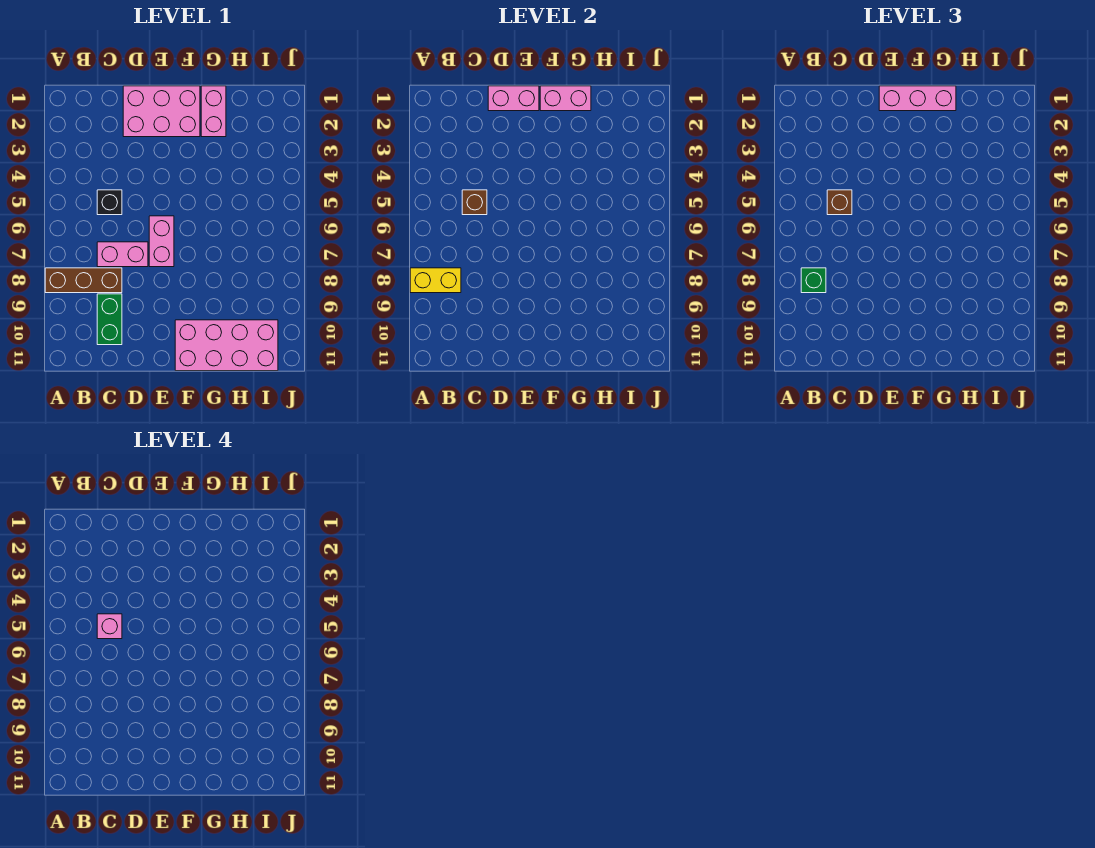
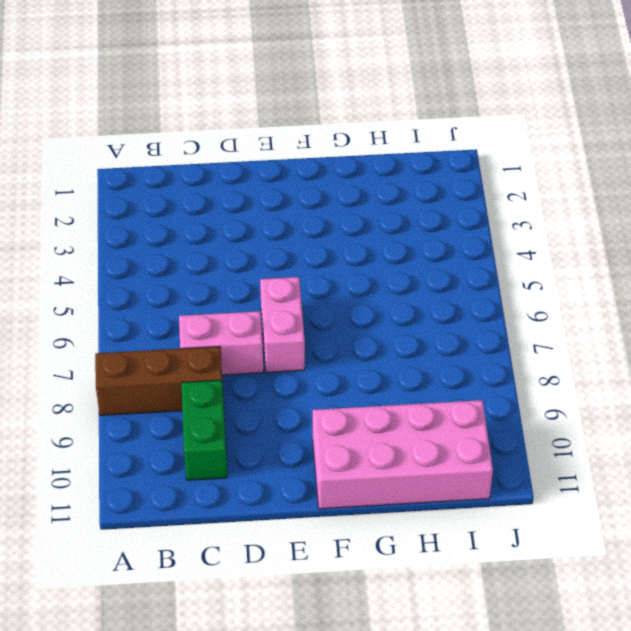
none -> black brick C5 level 1
none -> pink brick D1:F2 level 1
none -> pink brick G1:G2 level 1

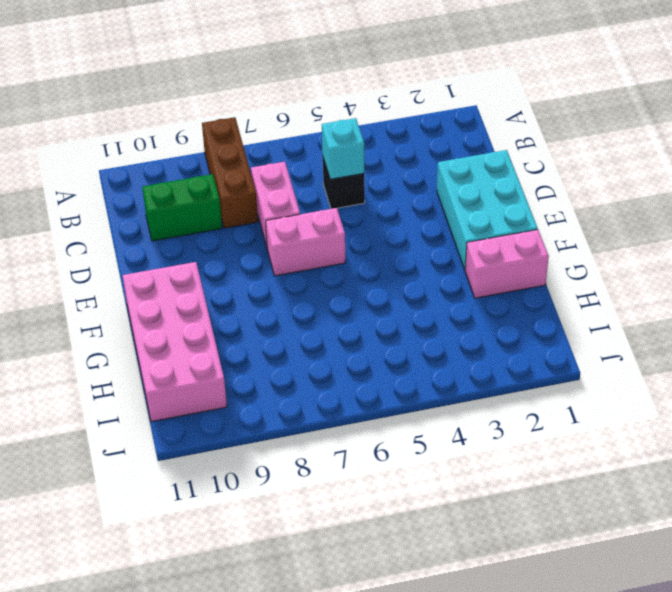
cyan brick C5 level 2 -> brown brick C5 level 2
cyan brick D1:F2 level 1 -> pink brick D1:F2 level 1
none -> yellow brick A8:B8 level 2
none -> pink brick D1:E1 level 2
none -> pink brick F1:G1 level 2

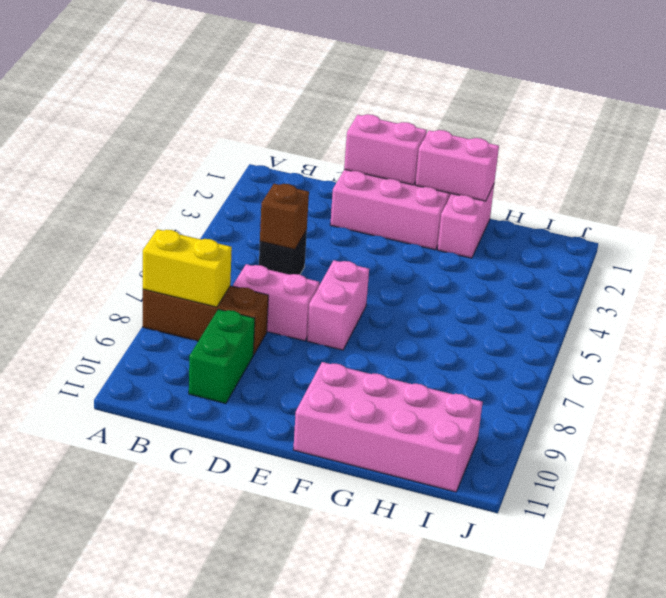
none -> green brick B8 level 3
none -> brown brick C5 level 3
none -> pink brick E1:G1 level 3

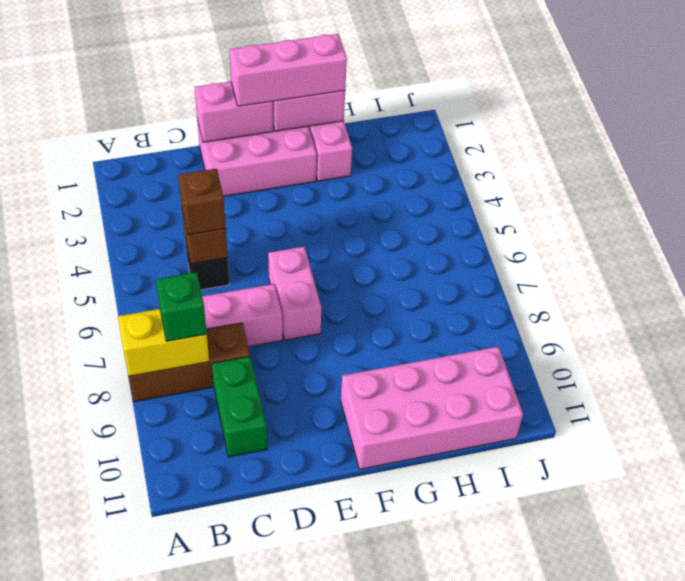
none -> pink brick C5 level 4

